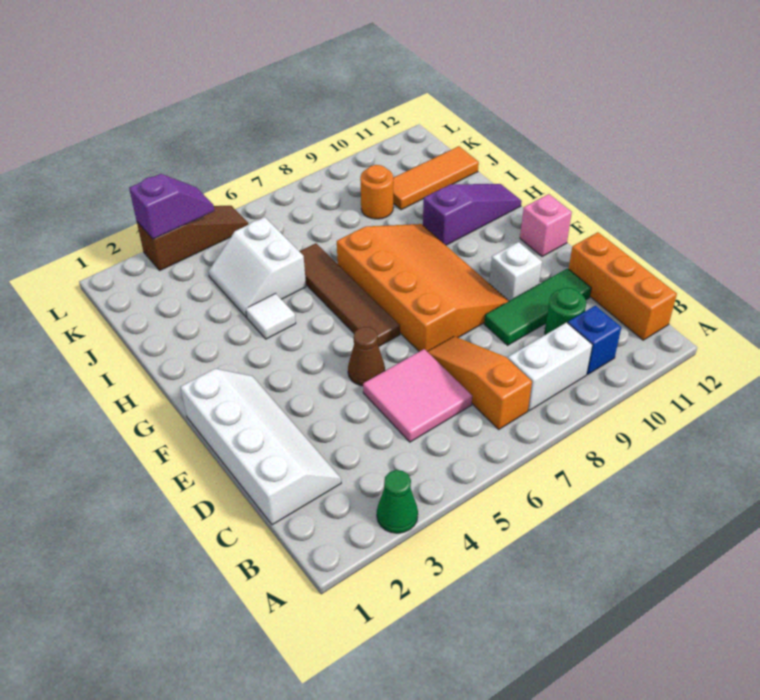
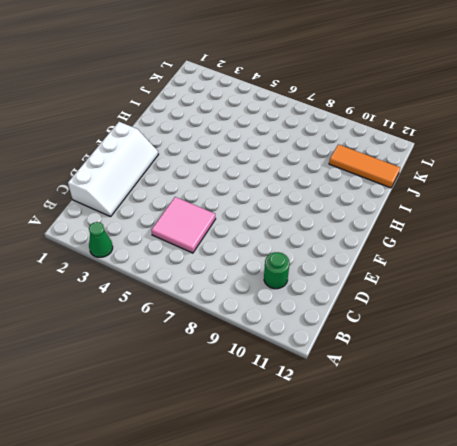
none -> orange slope B7:D7 level 1 top B
none -> white brick B8:B9 level 1
none -> blue brick B10 level 1

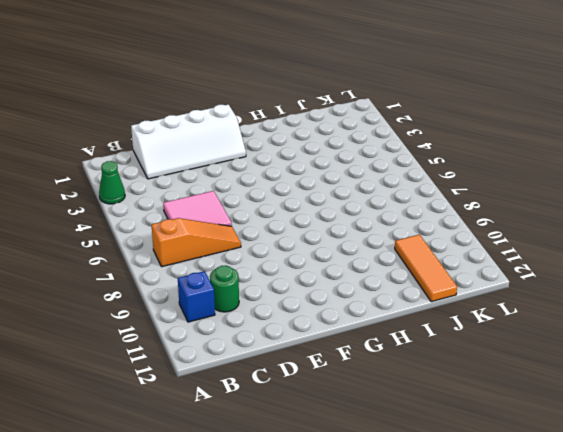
none -> white brick B8:B9 level 1
none -> orange brick B12:D12 level 1
none -> green tile D9:D11 level 1

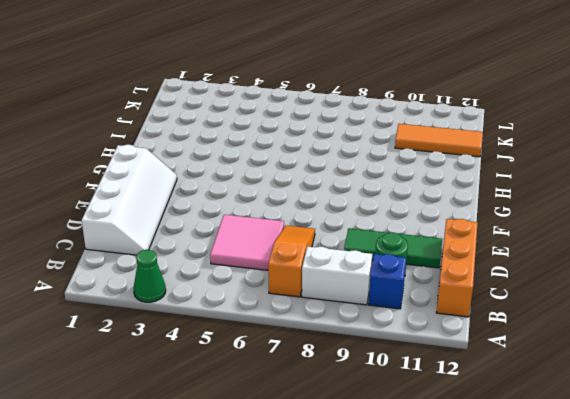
none -> brown cone E5 level 1
none -> orange slope E7:H9 level 1 top 7
none -> white brick E10 level 1

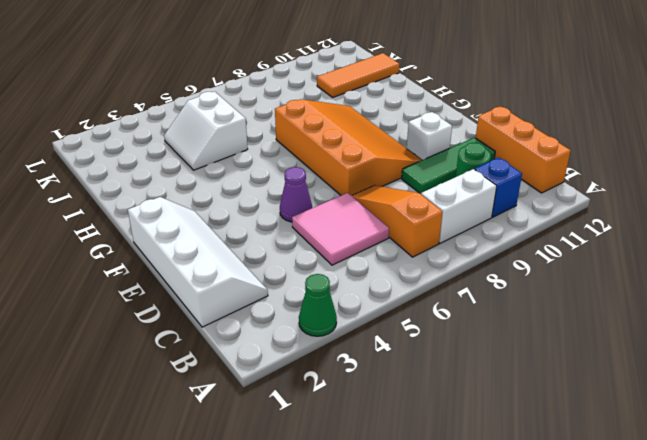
purple cone E5 level 1 -> brown cone E5 level 1
none -> brown tile F6:I6 level 1
none -> pink brick F12 level 1
none -> white tile H4 level 1

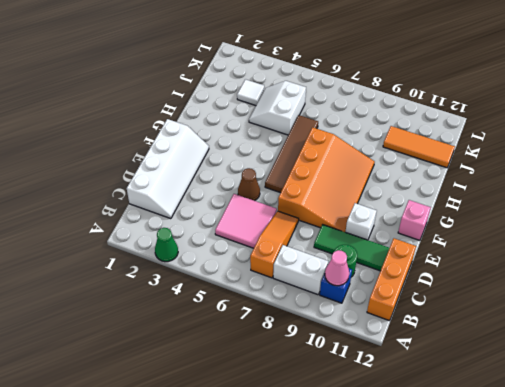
pink cone B10 level 2 -> none
white tile J3 level 1 -> white tile H4 level 1
none -> purple slope H10:H12 level 1 top 10
none -> orange round brick J9 level 1
none -> brown slope L3:L5 level 1 top 3

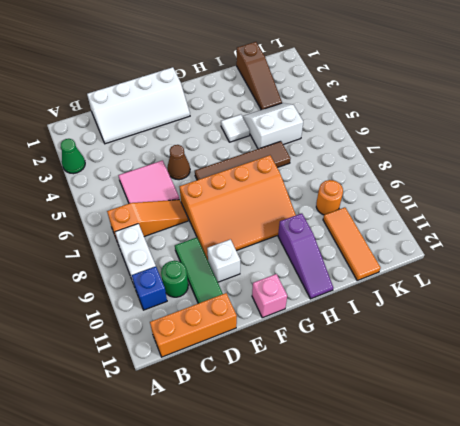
brown slope J1:J3 level 1 top 1 -> brown slope L3:L5 level 1 top 3
none -> purple slope L3:L4 level 2 top 3

